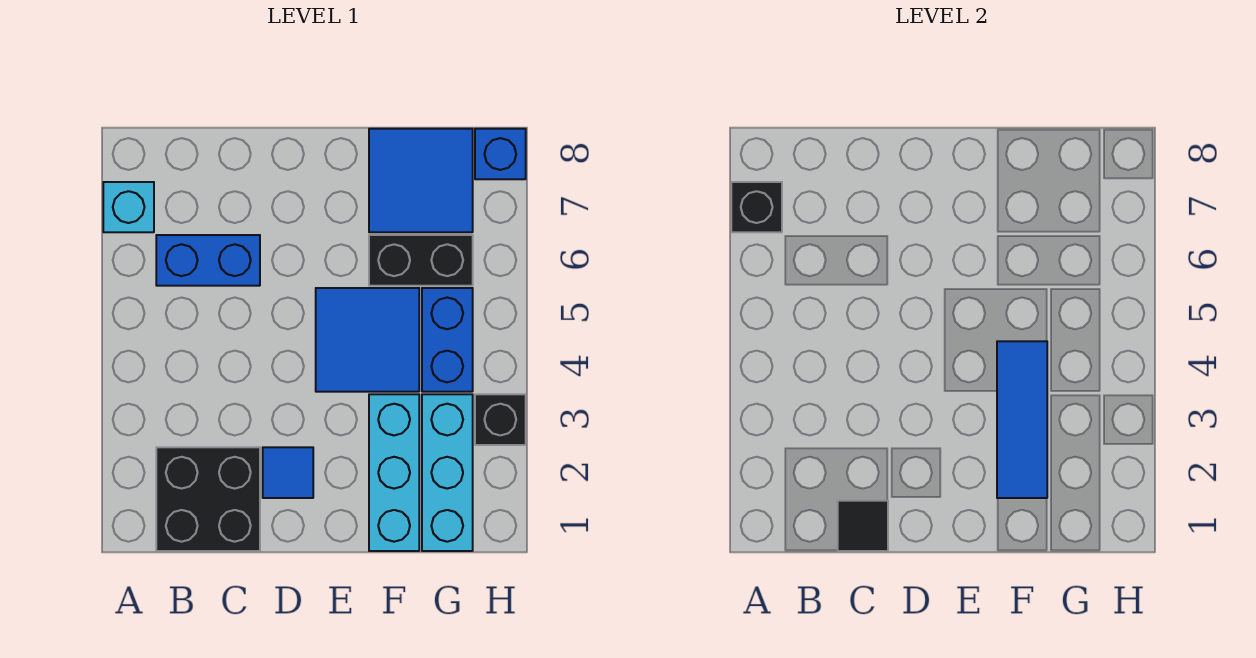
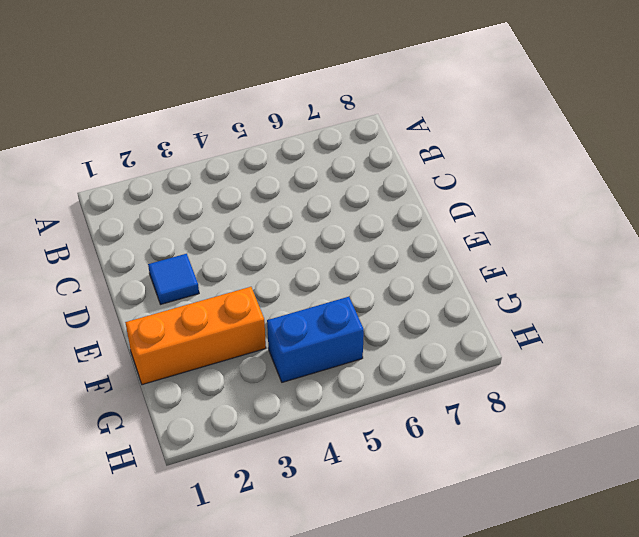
orange brick F1:F3 level 1 -> cyan brick F1:F3 level 1
none -> cyan brick A7 level 1
none -> black brick B1:C2 level 1
none -> blue brick B6:C6 level 1

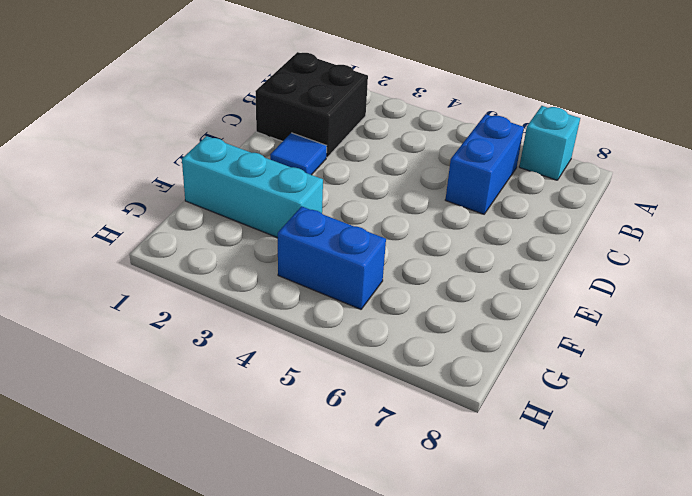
none -> blue tile E4:F5 level 1
none -> black brick F6:G6 level 1
none -> blue tile F7:G8 level 1

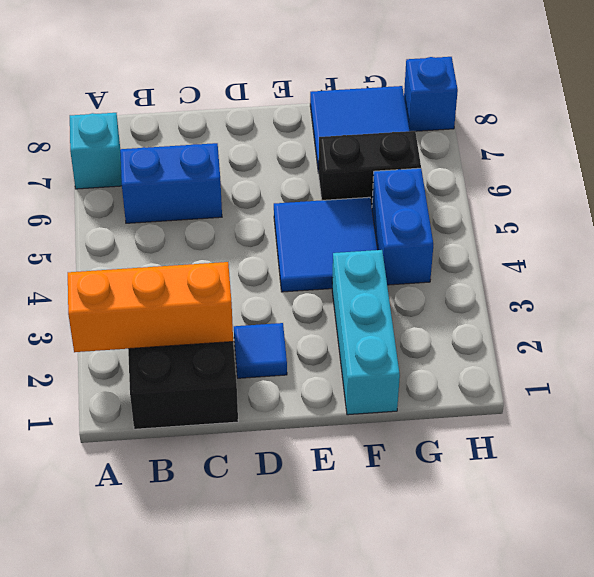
orange brick A2:C2 level 2 -> none
none -> cyan brick G1:G3 level 1
none -> black brick H3 level 1
none -> black brick A7 level 2

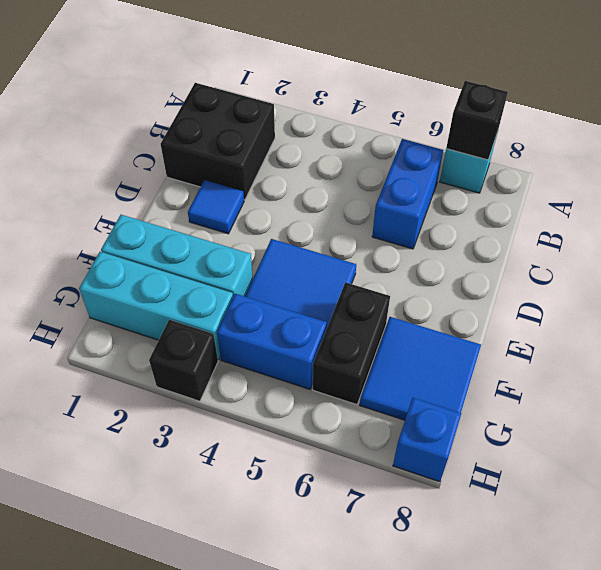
none -> black tile C1 level 2
none -> blue tile F2:F4 level 2

